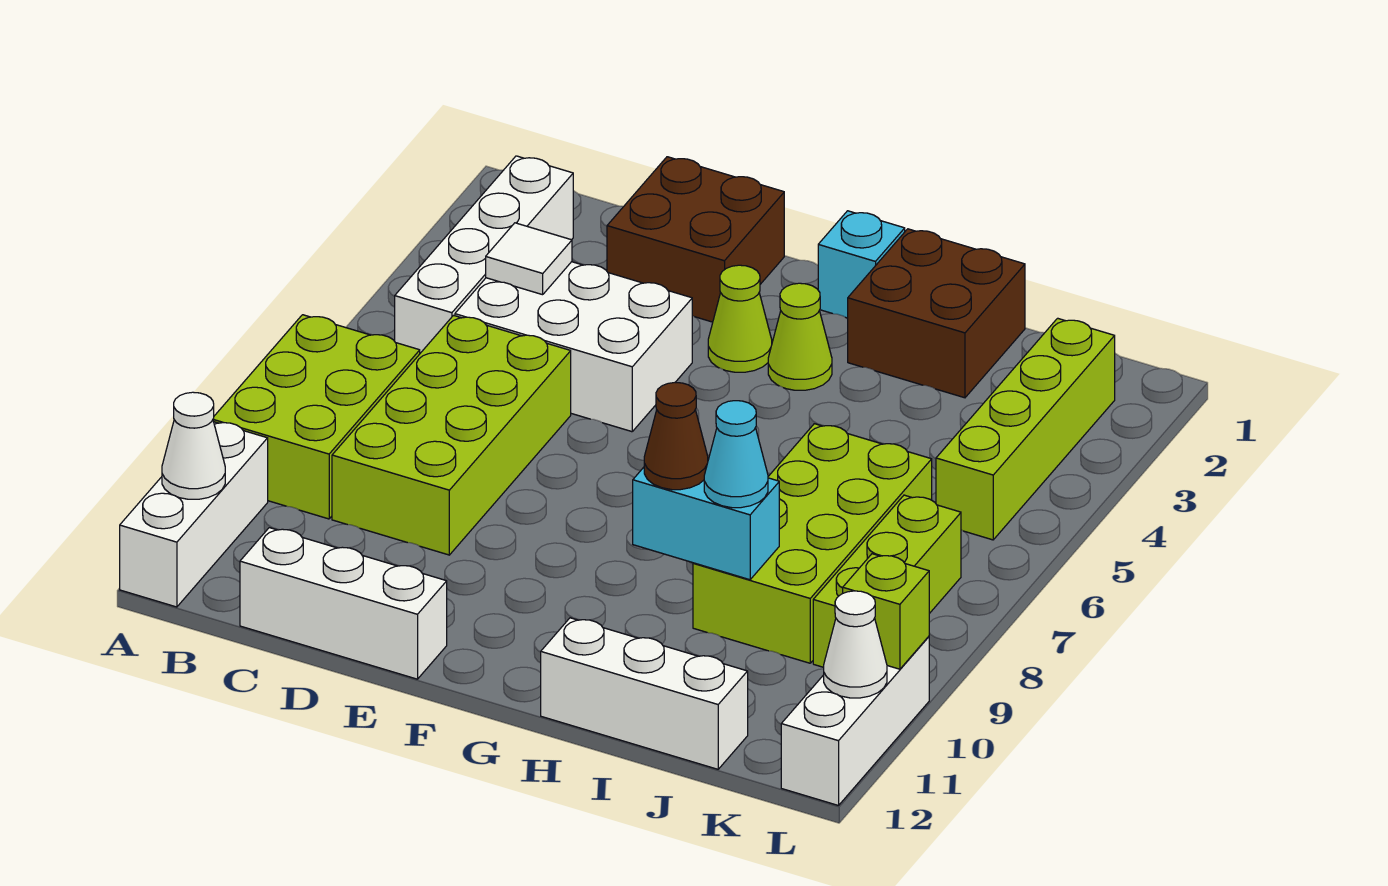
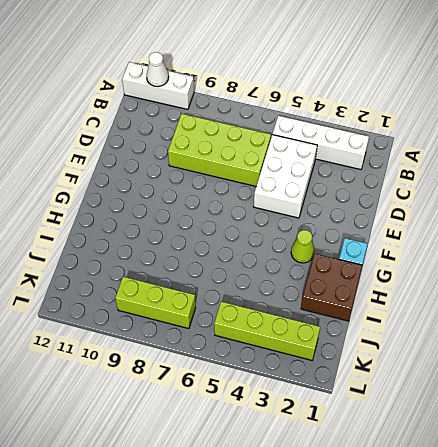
none -> lime brick A7:B9 level 1
none -> white brick C12:E12 level 1
none -> brown brick D1:E2 level 1

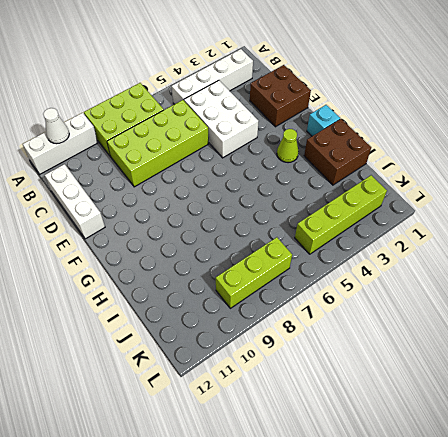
none -> lime cone F3 level 1
none -> white brick H12:J12 level 1
none -> lime brick I6:J9 level 1

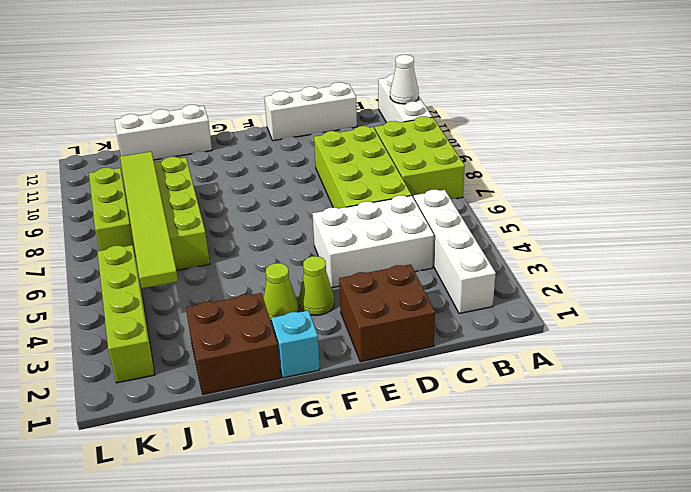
lime tile J4:J9 level 2 -> none
none -> white brick L10:L12 level 1
none -> white tile C4 level 2
none -> cyan brick H9:I9 level 2

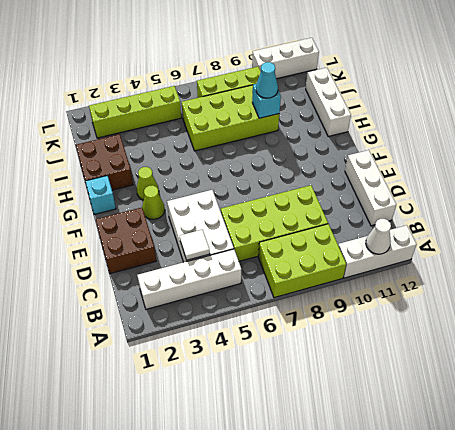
cyan brick I9 level 2 -> cyan brick H9:I9 level 2
none -> lime brick L10 level 2
none -> white cone L11 level 2
none -> brown cone H9 level 3

